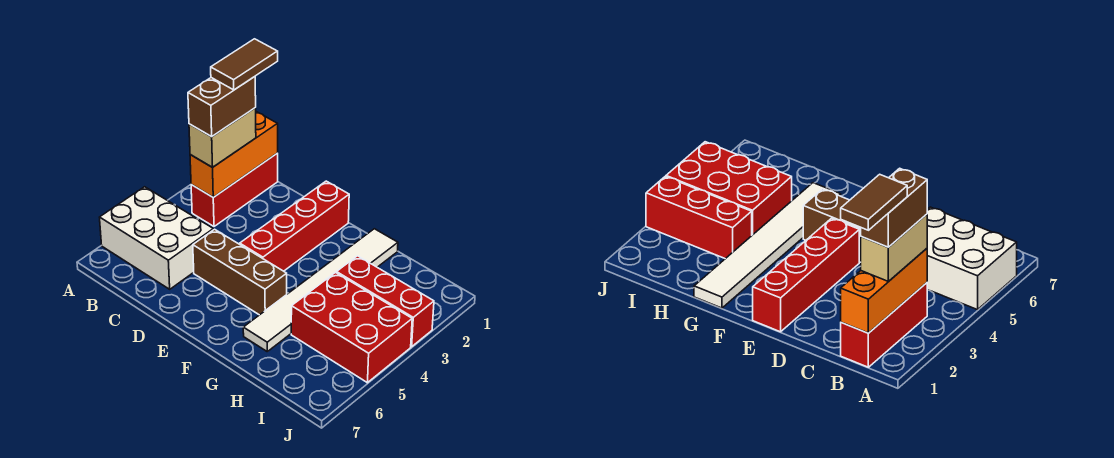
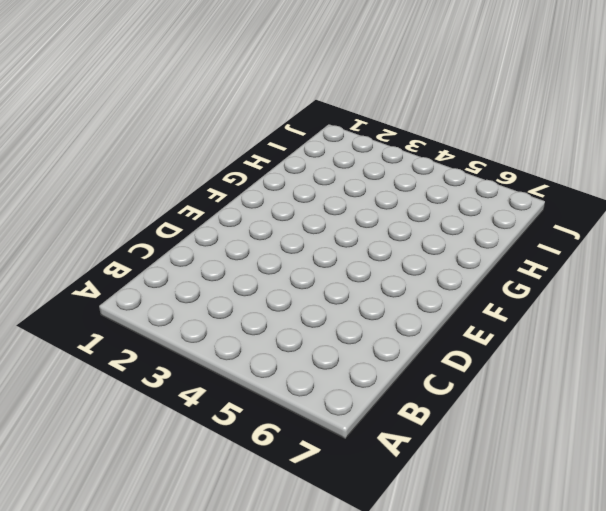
none -> white brick A5:C6 level 1
none -> red brick B1:B3 level 1

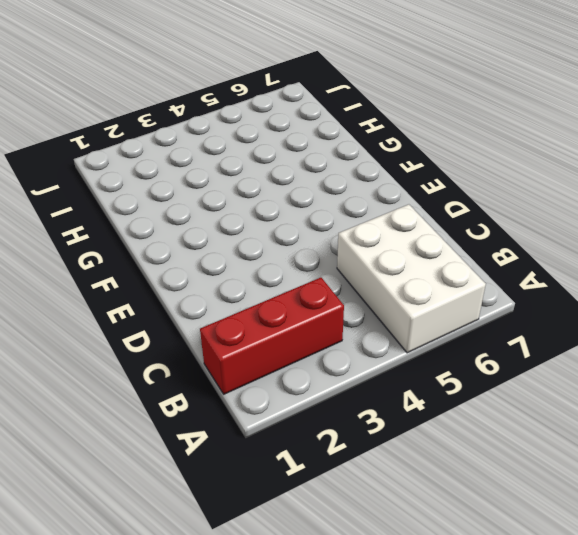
none -> brown brick D5:F5 level 1
none -> red brick E1:E4 level 1

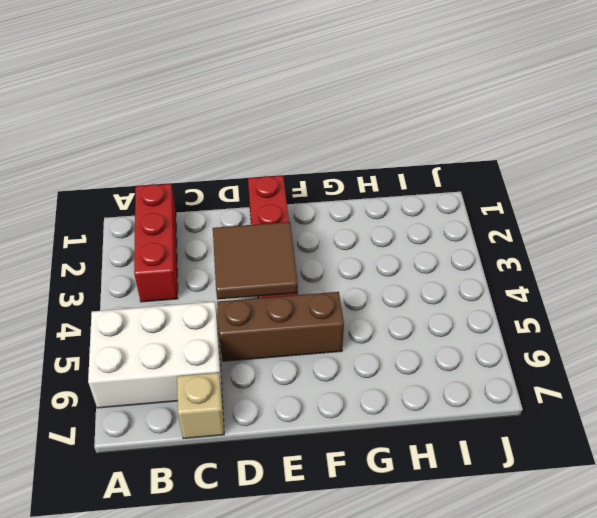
tan brick C7 level 1 -> none
brown tile D3:E4 level 2 -> none
none -> white tile G1:G6 level 1
none -> red brick H3:J3 level 1

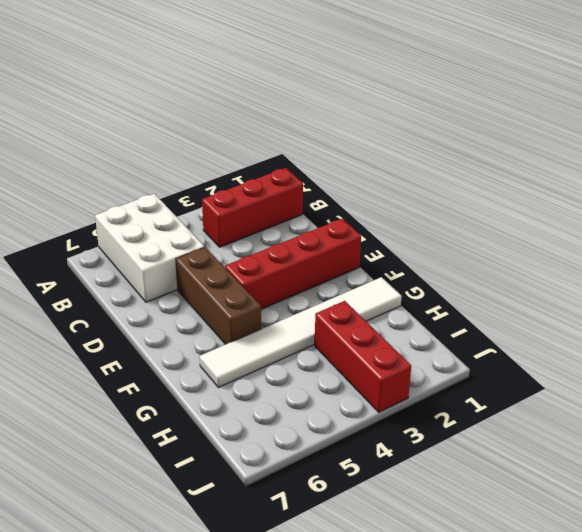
none -> red brick H4:J5 level 1
none -> orange brick B1:B3 level 2

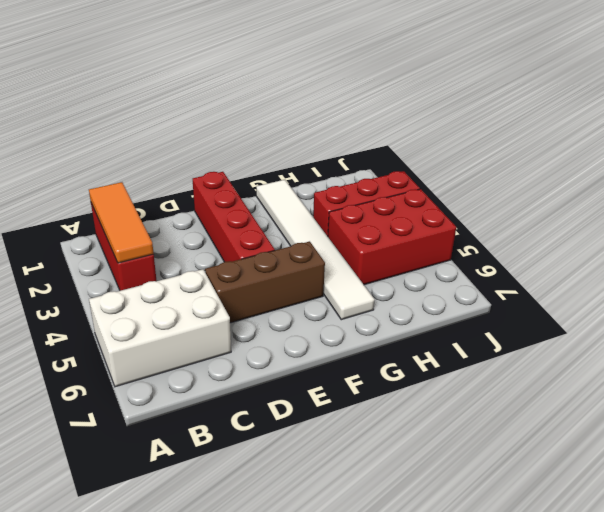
orange tile B1:B3 level 2 -> orange brick B1:B3 level 2
none -> tan brick B2:B3 level 3
none -> brown brick B2:B3 level 4

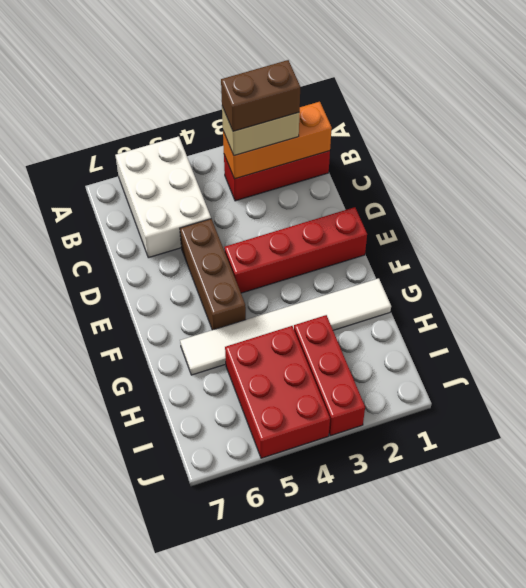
none -> brown tile B1:B2 level 5

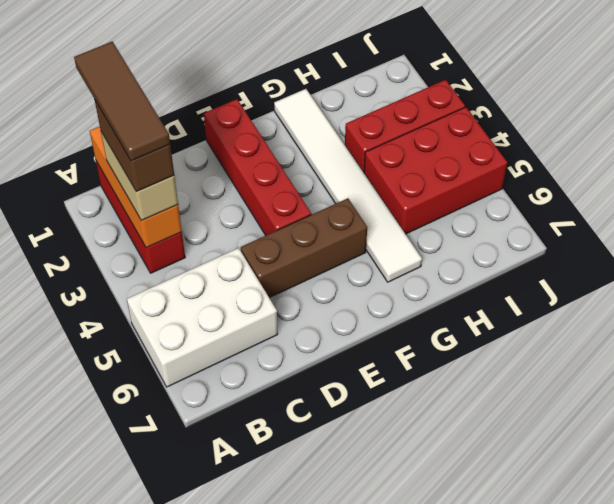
brown tile B1:B3 level 5 -> brown tile B1:B2 level 5

